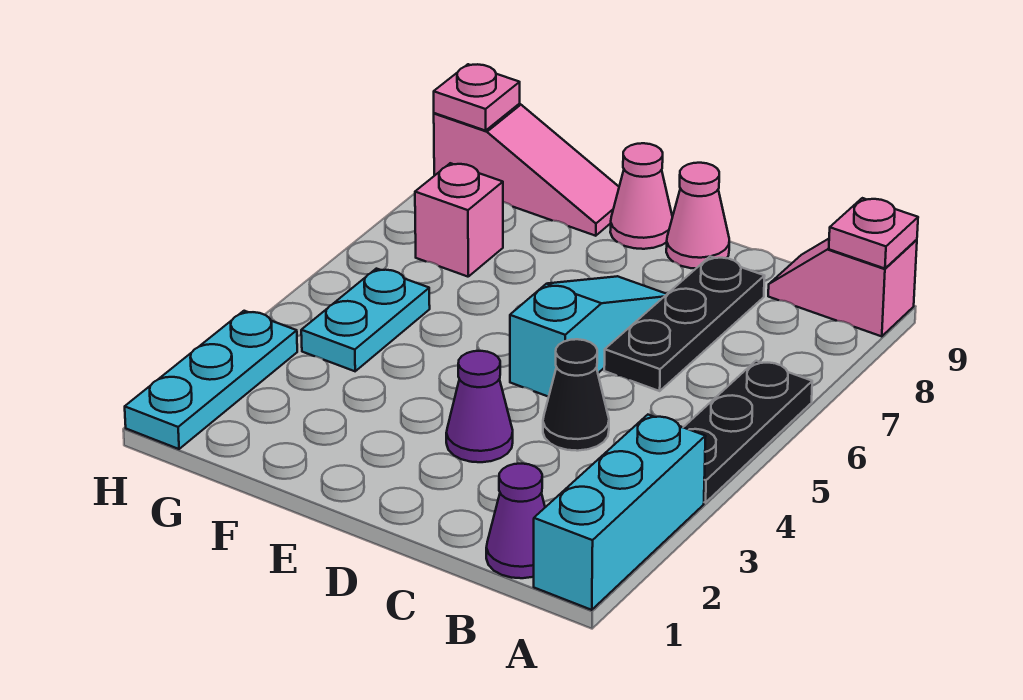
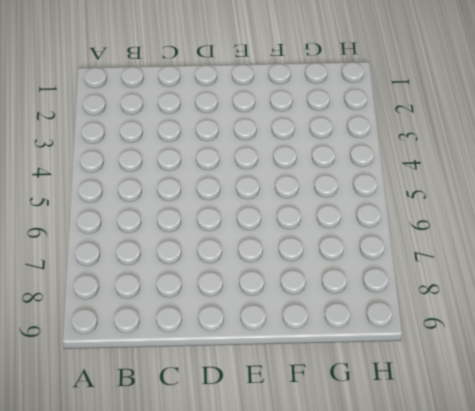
none -> cyan brick A1:A3 level 1
none -> black plate A4:A6 level 1
none -> pink slope A9:B9 level 1 top A

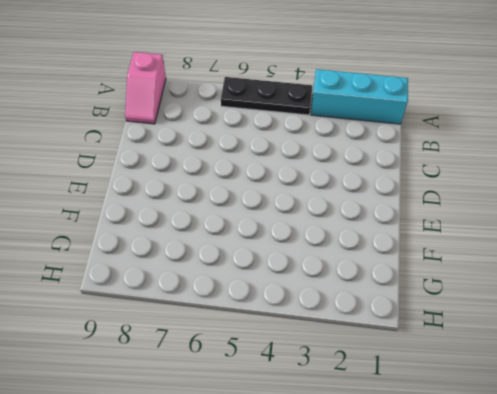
none -> purple cone B1 level 1
none -> black cone C4 level 1
none -> black plate C6:C8 level 1

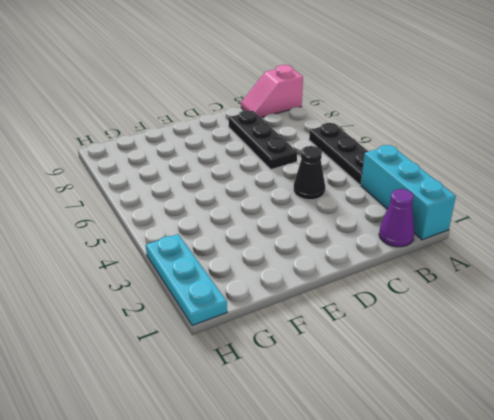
none -> purple cone D3 level 1
none -> cyan slope D5:D7 level 1 top 5
none -> pink cone D9 level 1

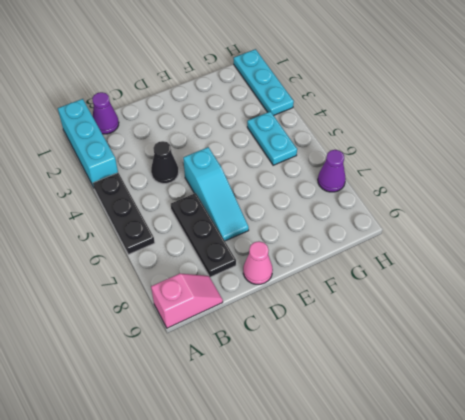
purple cone H7 level 1 -> purple cone D3 level 1
none -> pink cone E9 level 1
none -> pink slope F9:H9 level 1 top H
none -> pink brick G7 level 1

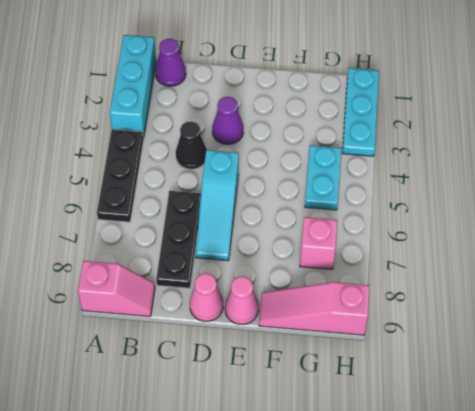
none -> pink plate A9 level 2
none -> pink plate H9 level 2

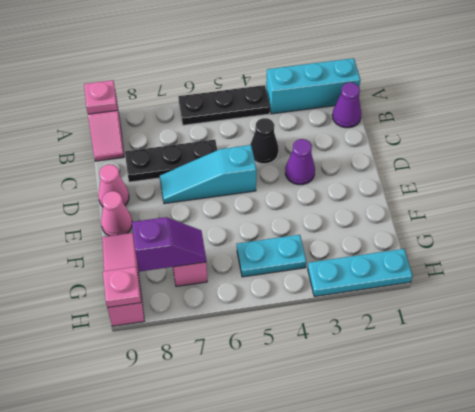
purple slope G7:G8 level 2 top 8 -> none

